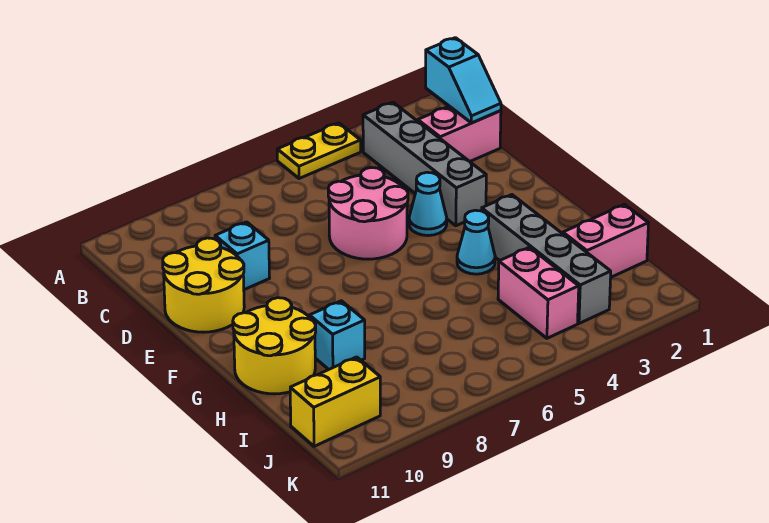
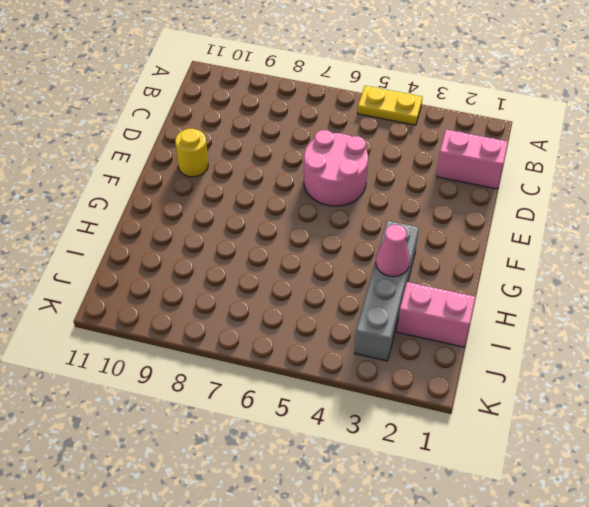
yellow round brick E10 level 1 -> yellow round brick D10:E11 level 1
pink cone H3 level 2 -> none
none -> grey brick B3:E3 level 1
none -> cyan brick D9 level 1
none -> cyan cone E4 level 1

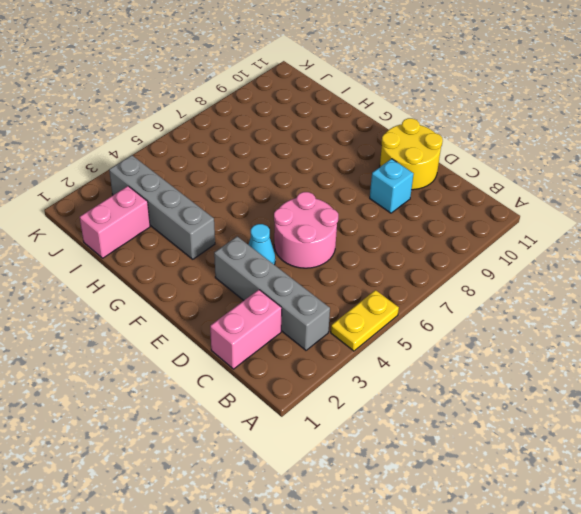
none -> cyan cone G4 level 1
none -> yellow round brick G10:H11 level 1
none -> cyan brick H9 level 1

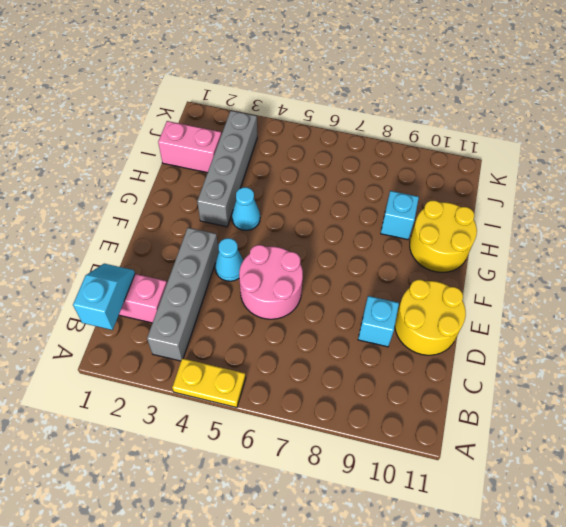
none -> pink brick I4:J4 level 1
none -> yellow brick J10:J11 level 1

